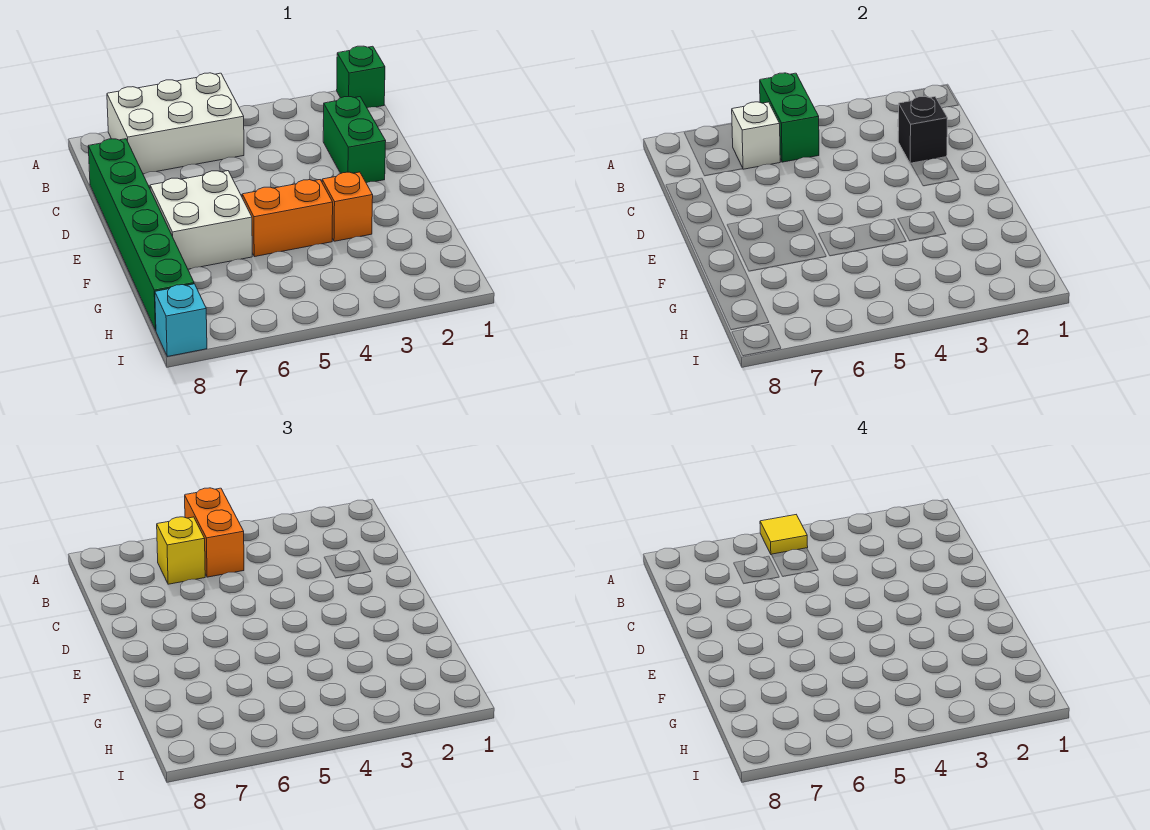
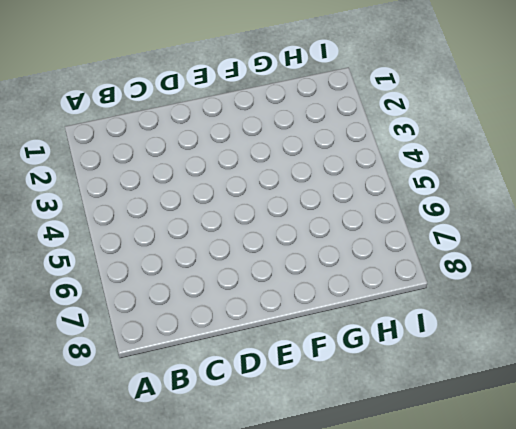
none -> green brick A1 level 1
none -> white brick A5:B7 level 1
none -> green brick C2:D2 level 1

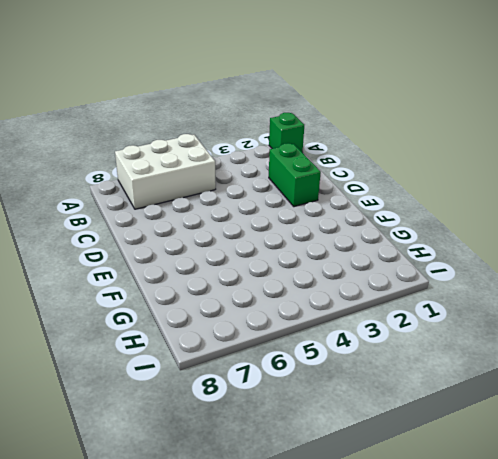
none -> green brick C8:H8 level 1
none -> white brick E6:F7 level 1
none -> orange brick F3 level 1

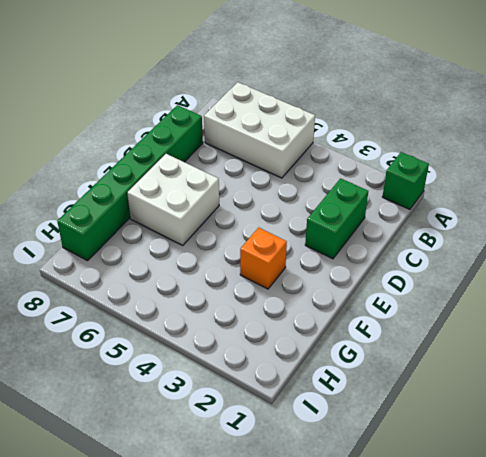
none -> orange brick F4:F5 level 1
none -> cyan brick I8 level 1
none -> green brick A5:B5 level 2

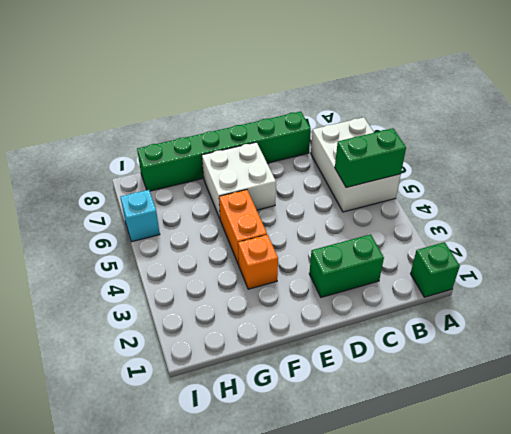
cyan brick I6 level 1 -> cyan brick I8 level 1
none -> white brick B6 level 2
none -> black brick C2 level 2
none -> orange brick A5:B5 level 3

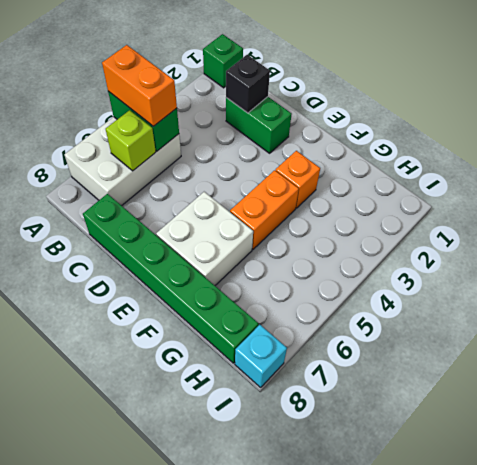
lime brick B6 level 2 -> white brick B6 level 2
none -> yellow brick B6 level 3
none -> yellow tile A5 level 4

